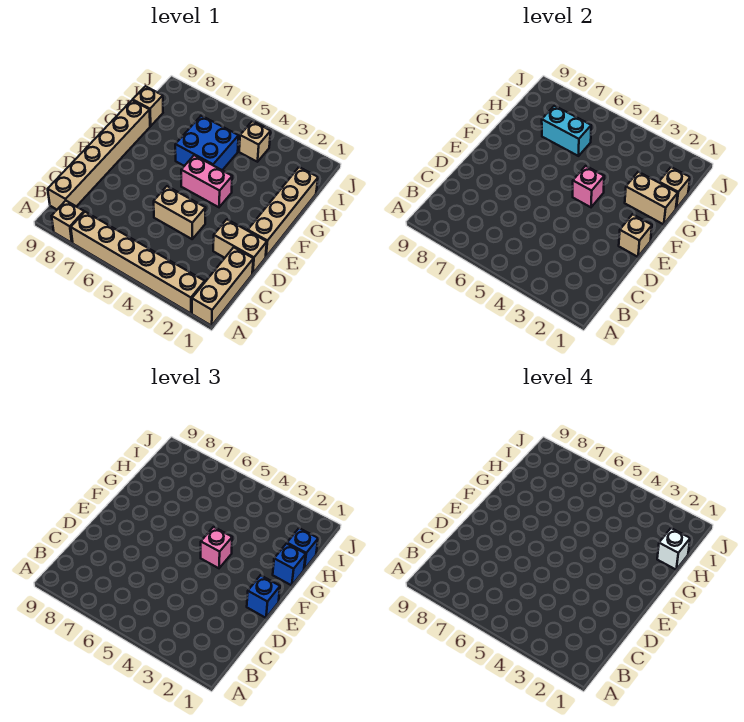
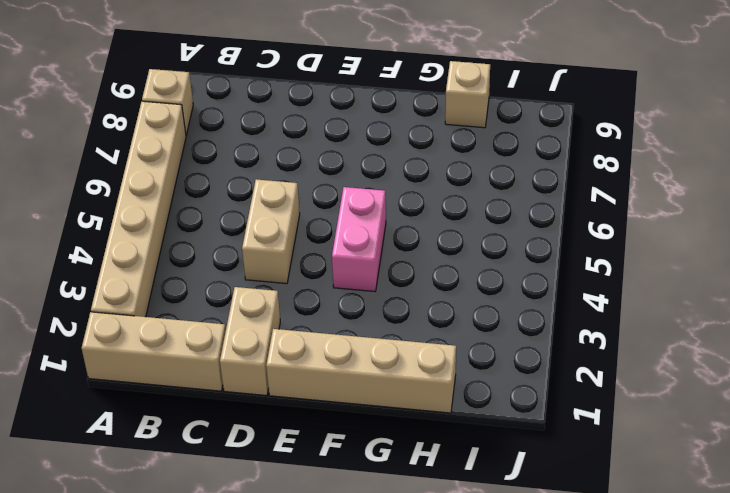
none -> tan brick B9:G9 level 1
none -> blue brick G5:H6 level 1
none -> tan brick I4 level 1

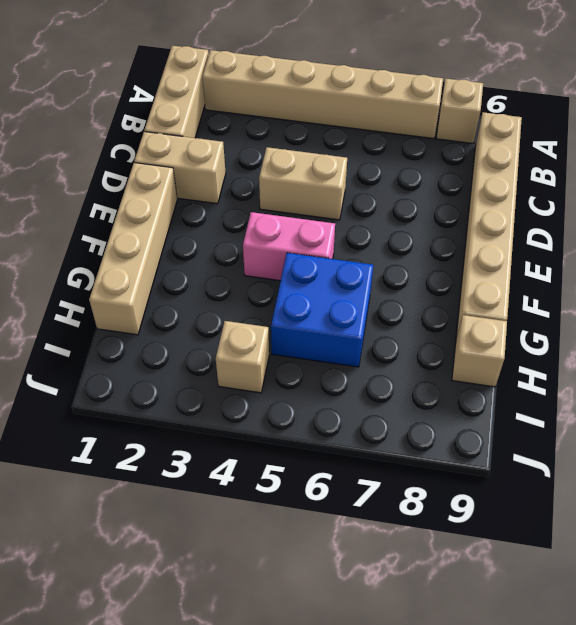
none -> tan brick E1 level 2
none -> pink brick F4 level 2
none -> tan brick G1:G2 level 2

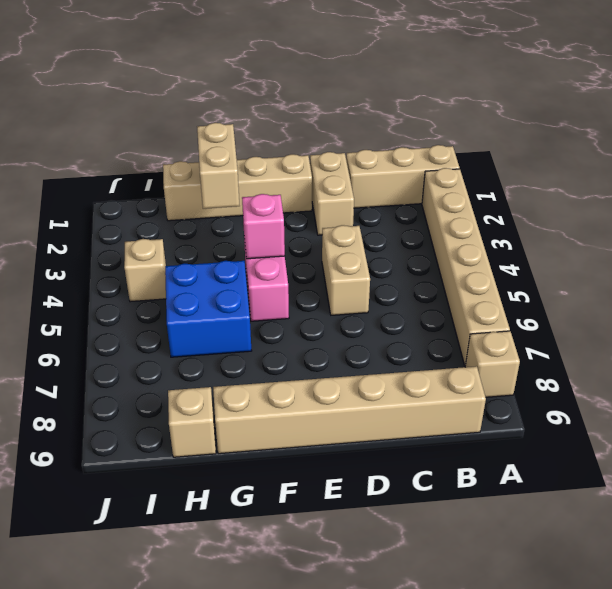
none -> tan brick E1 level 2
none -> tan brick H1 level 2
none -> cyan brick H6:H7 level 2

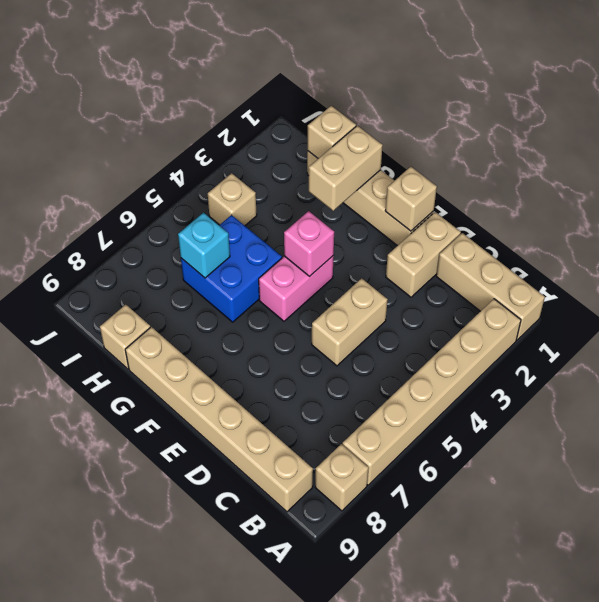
cyan brick H6 level 2 -> cyan brick H6:H7 level 2
none -> blue brick E1 level 3
none -> pink brick F4 level 3
none -> blue brick G1 level 3

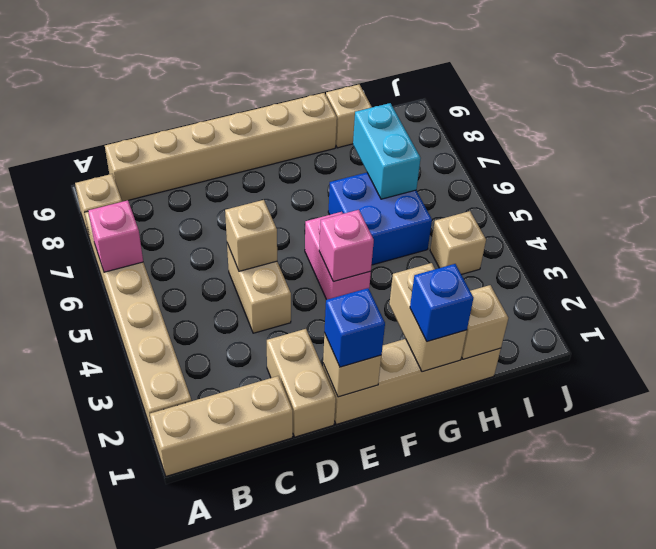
pink brick A6 level 2 -> pink brick F4 level 3
tan brick D5 level 2 -> none
none -> blue brick H1 level 3
none -> white brick H1 level 4

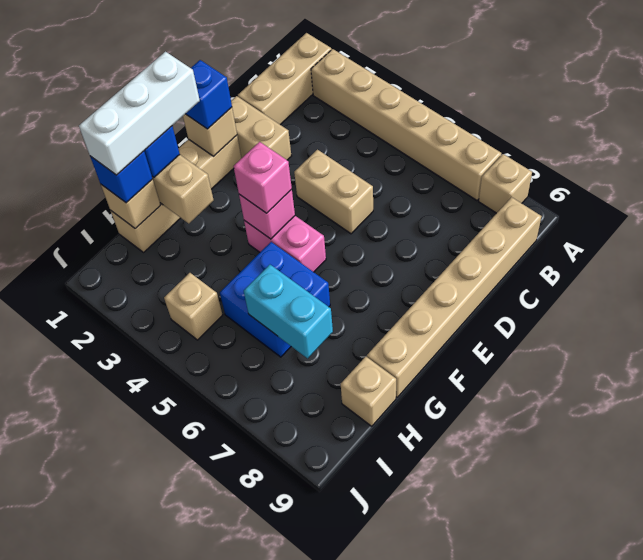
white brick F1:H1 level 4 -> white brick H1 level 4

